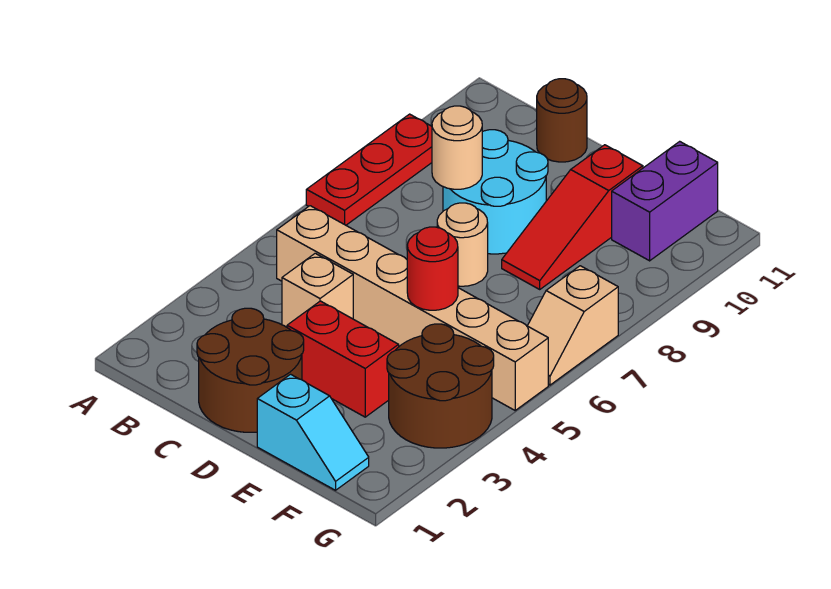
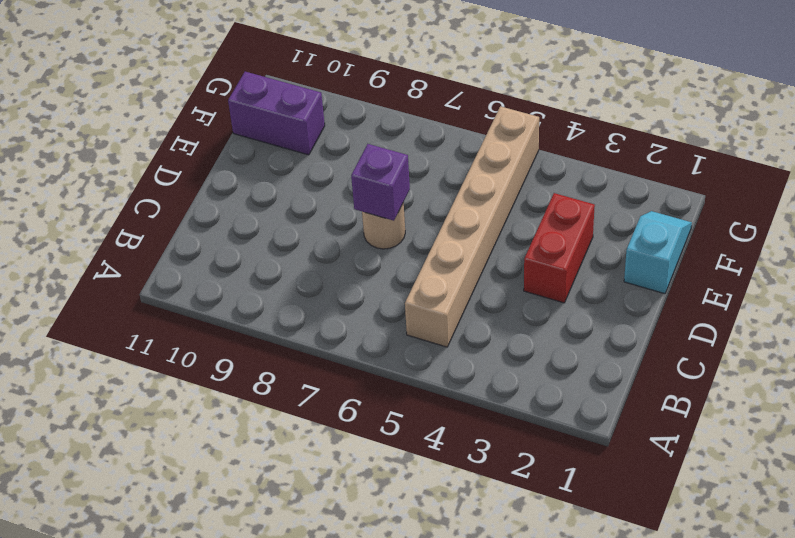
purple brick D7 level 2 -> none
none -> red plate A7:A9 level 1
none -> brown round brick C1:D2 level 1
none -> tan brick C4 level 1

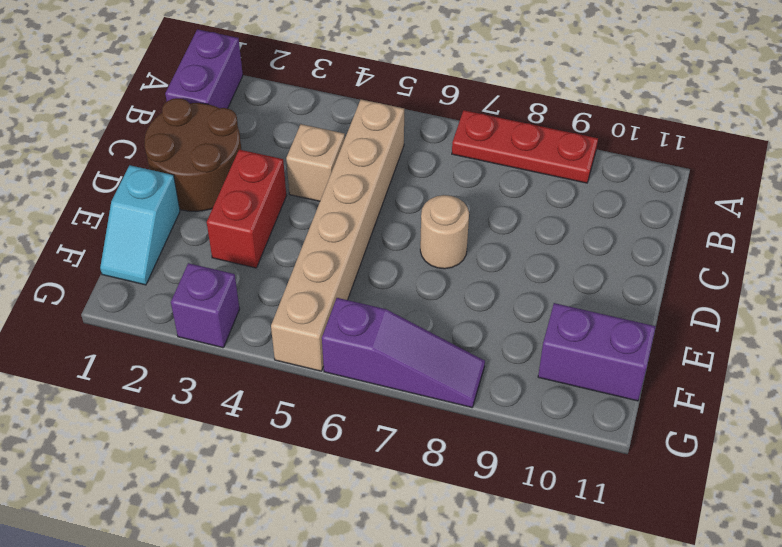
purple brick A1:B1 level 1 -> none
purple brick G3 level 1 -> brown round brick F3:G4 level 1
purple slope G6:G8 level 1 top 6 -> tan slope G6:G7 level 1 top 7
none -> cyan round brick C8:D9 level 1
none -> brown round brick C11 level 1
none -> red slope E8:E10 level 1 top 10

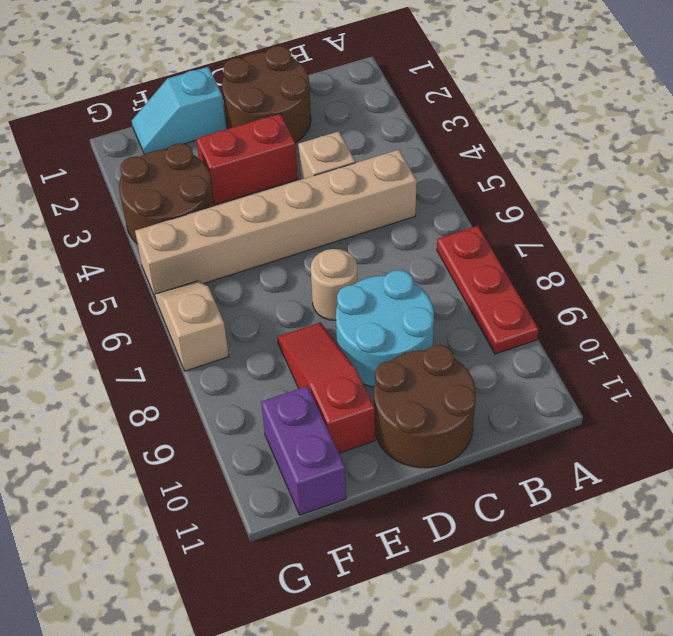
brown round brick C10:D11 level 1 -> brown round brick C11 level 1
none -> tan round brick C8 level 2
none -> red round brick E5 level 2

